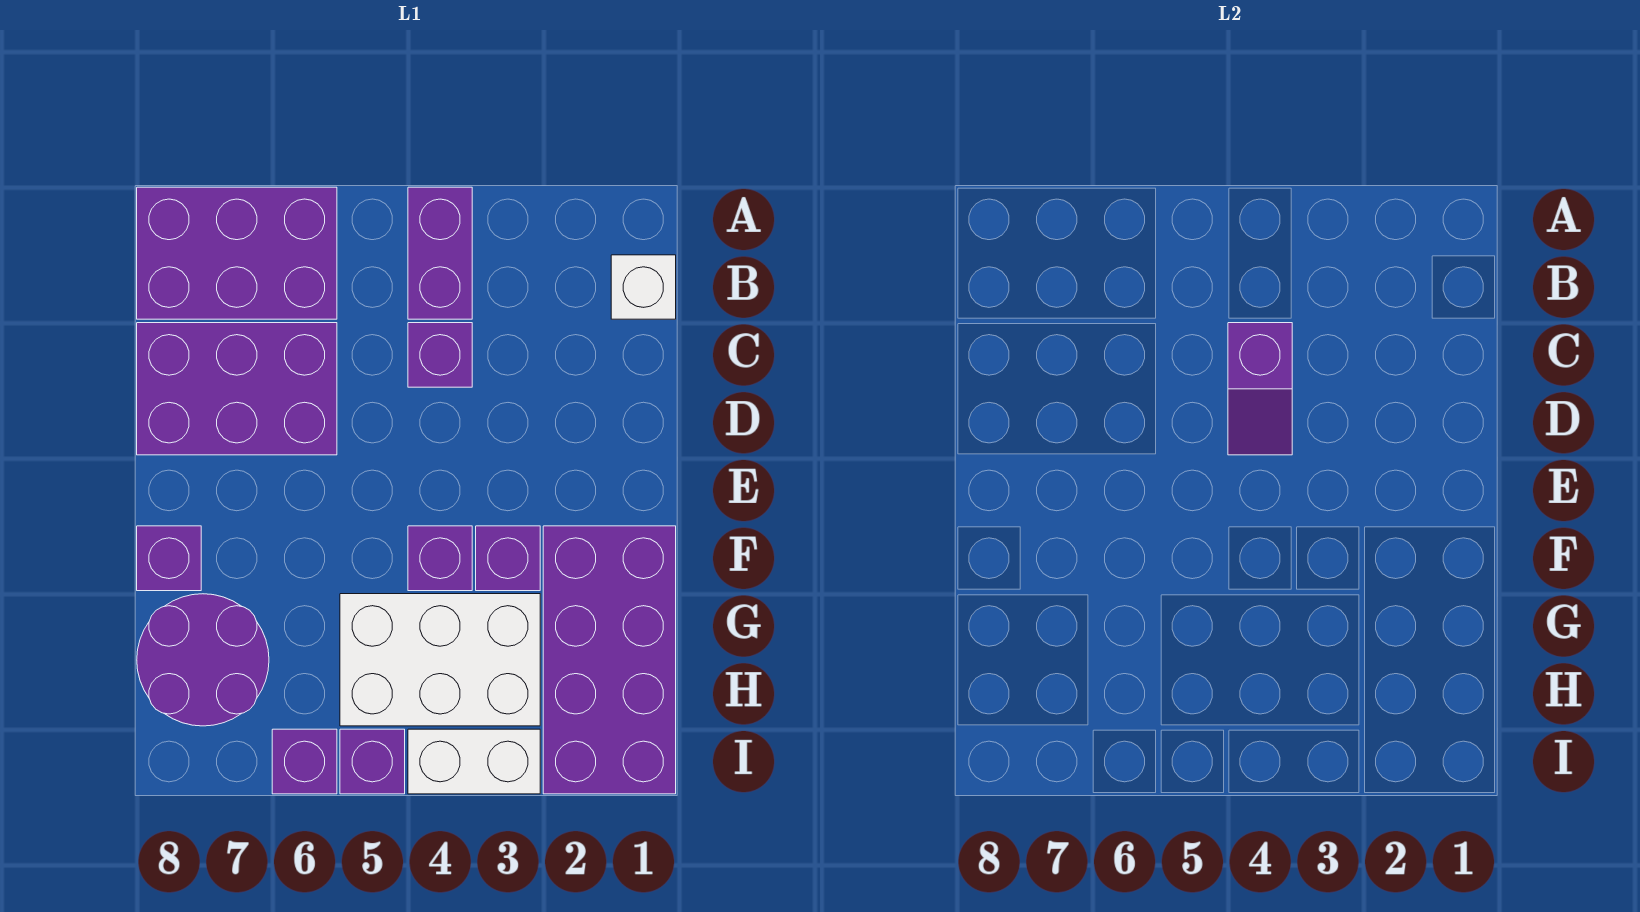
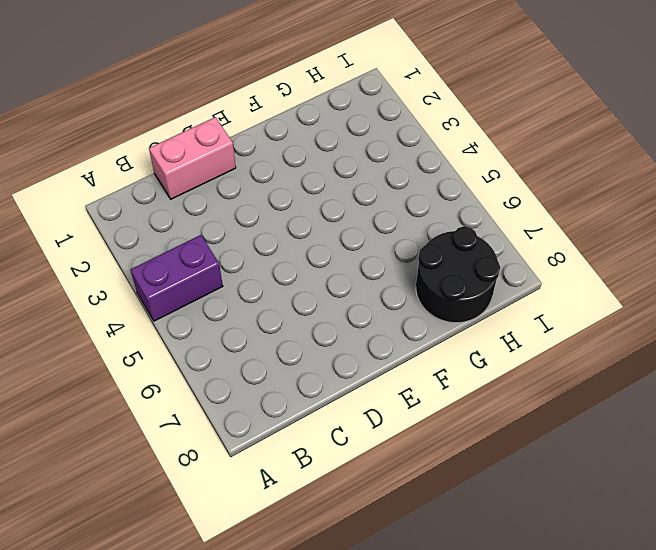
pink brick C1:D1 level 1 -> none
black round brick G7:H8 level 1 -> purple round brick G7:H8 level 1
none -> purple brick A6:B8 level 1
none -> white brick B1 level 1
none -> purple brick C4 level 1

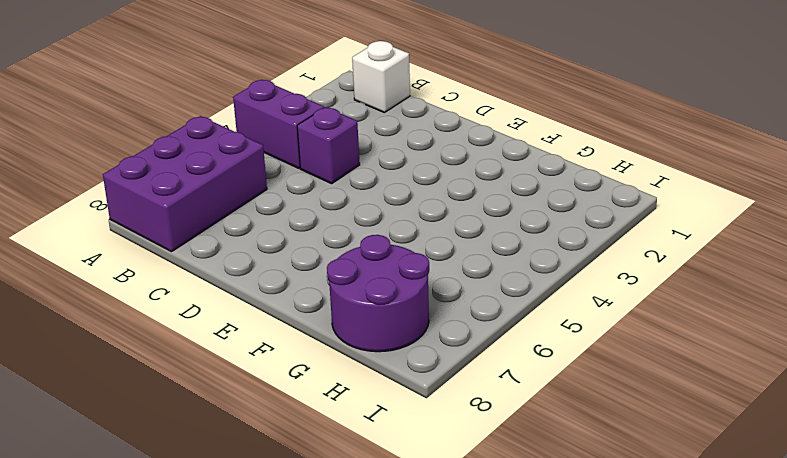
none -> purple brick C6:D8 level 1
none -> purple brick F1:I2 level 1
none -> purple brick F3 level 1

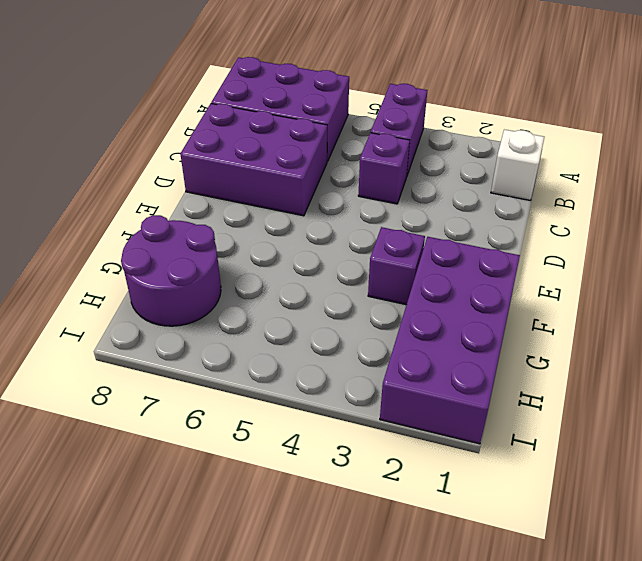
none -> purple brick F4 level 1
none -> purple brick F8 level 1
none -> white brick G3:H5 level 1

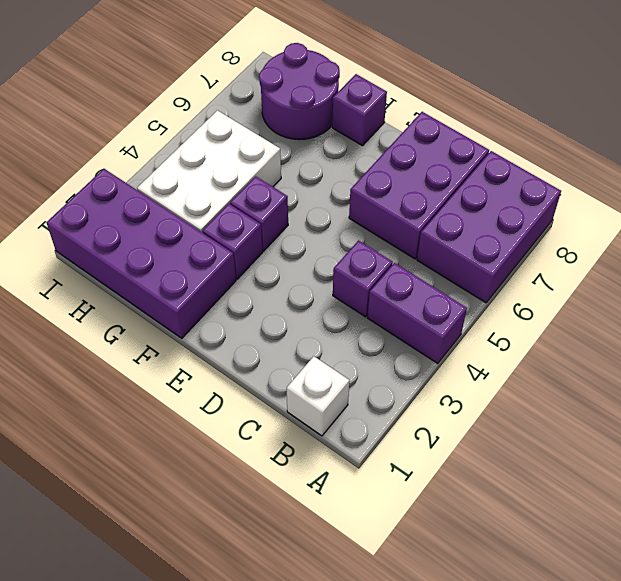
none -> white brick I3:I4 level 1
none -> purple brick I5 level 1
none -> purple brick I6 level 1

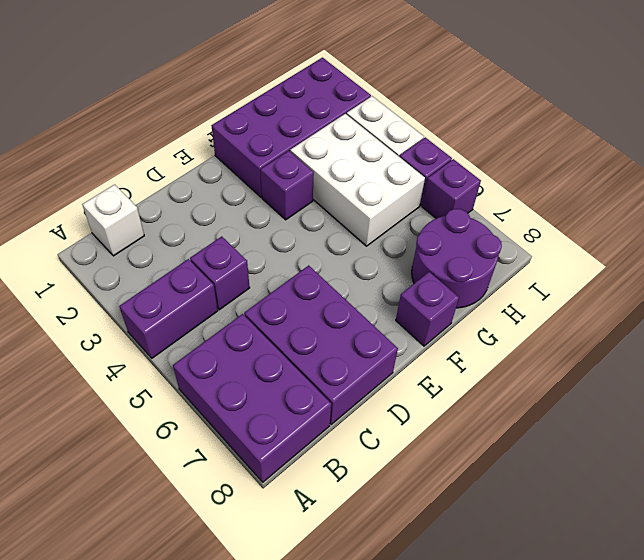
none -> purple brick F4 level 1
none -> purple slope C4:D4 level 2 top C

